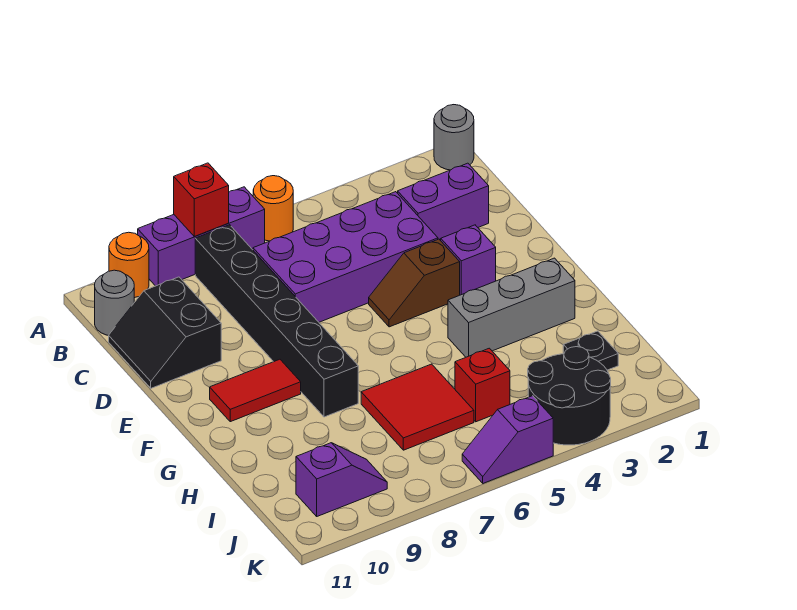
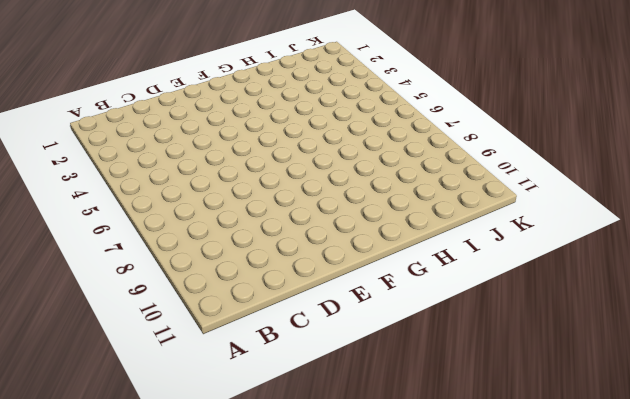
none -> grey round brick A1 level 1
none -> orange round brick A6 level 1
none -> purple brick A7:A9 level 1

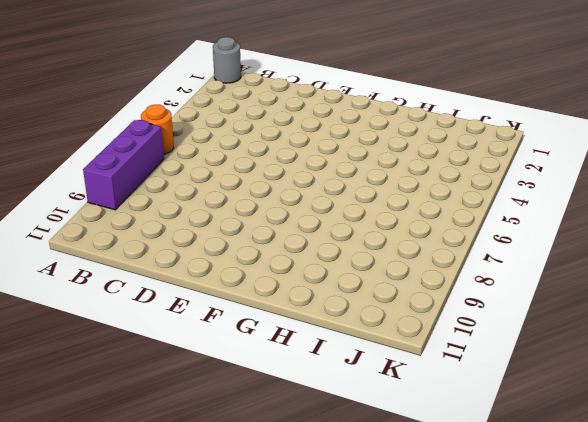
none -> orange round brick A10 level 1
none -> black brick B8:G8 level 1
none -> grey round brick B11 level 1

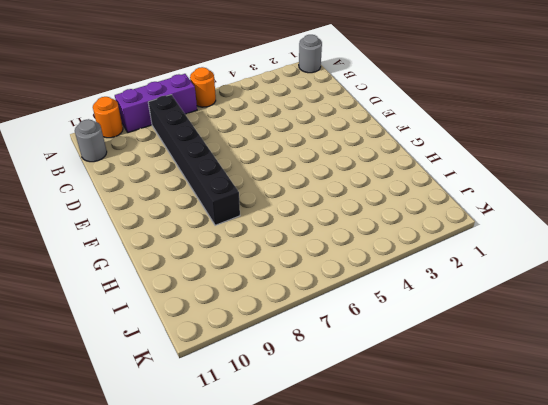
none -> purple brick C2:C3 level 1
none -> purple brick C4:D7 level 1
none -> black slope C10:D11 level 1 top 10

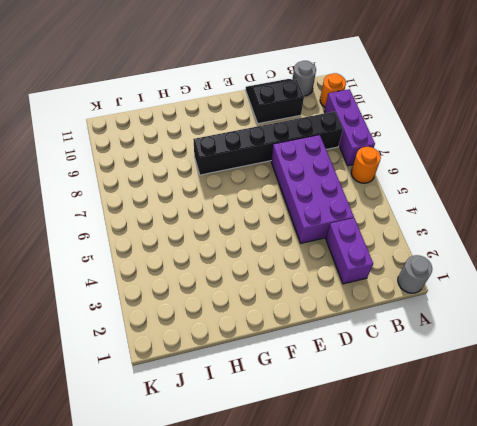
none -> purple brick E3 level 1
none -> brown slope E4:E5 level 1 top 4
none -> red tile F9:F10 level 1

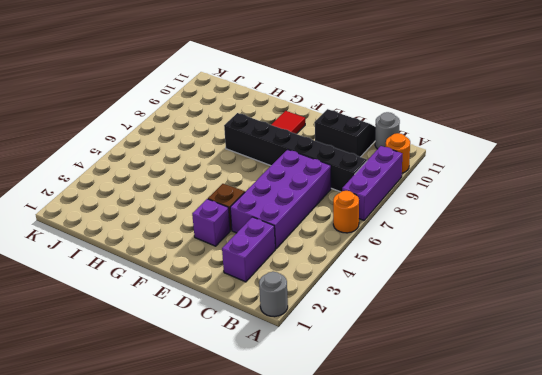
none -> grey brick G2:G4 level 1
none -> red tile H6:I7 level 1
none -> black plate I2 level 1

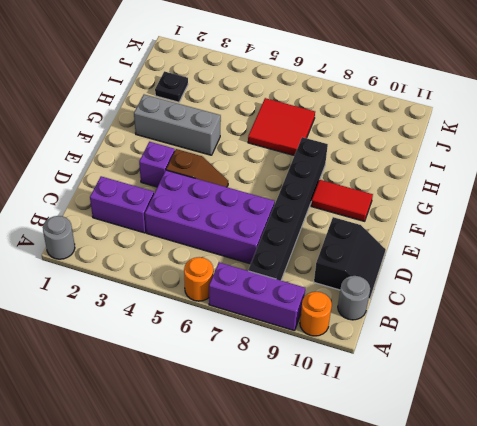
none -> red brick I5 level 1
none -> black round brick J3:K4 level 1
none -> purple slope J9:J10 level 1 top 10

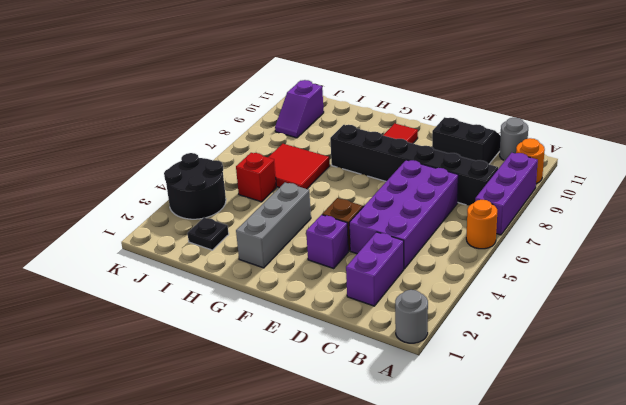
none -> purple slope K5:K6 level 1 top 5
none -> red brick A8 level 2

